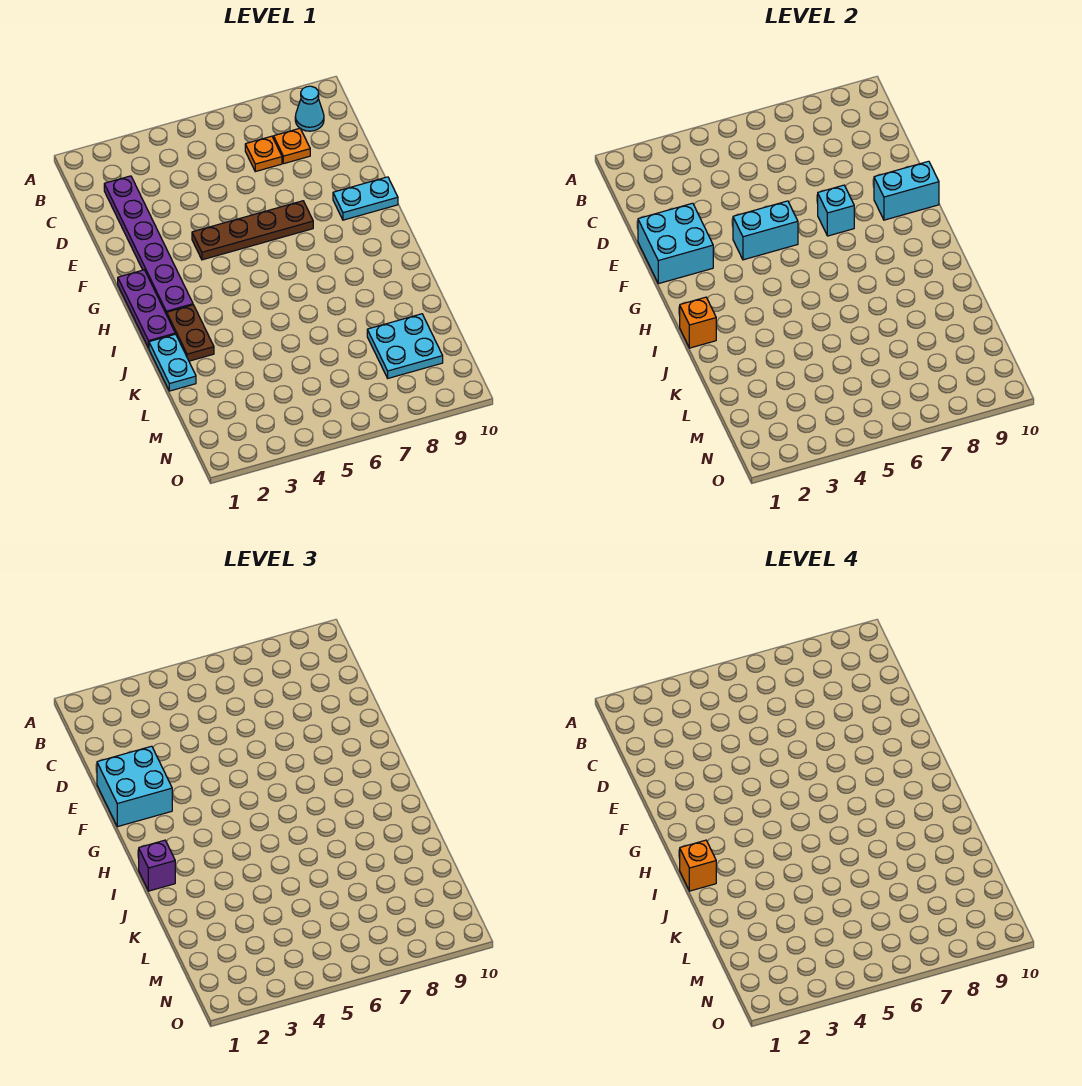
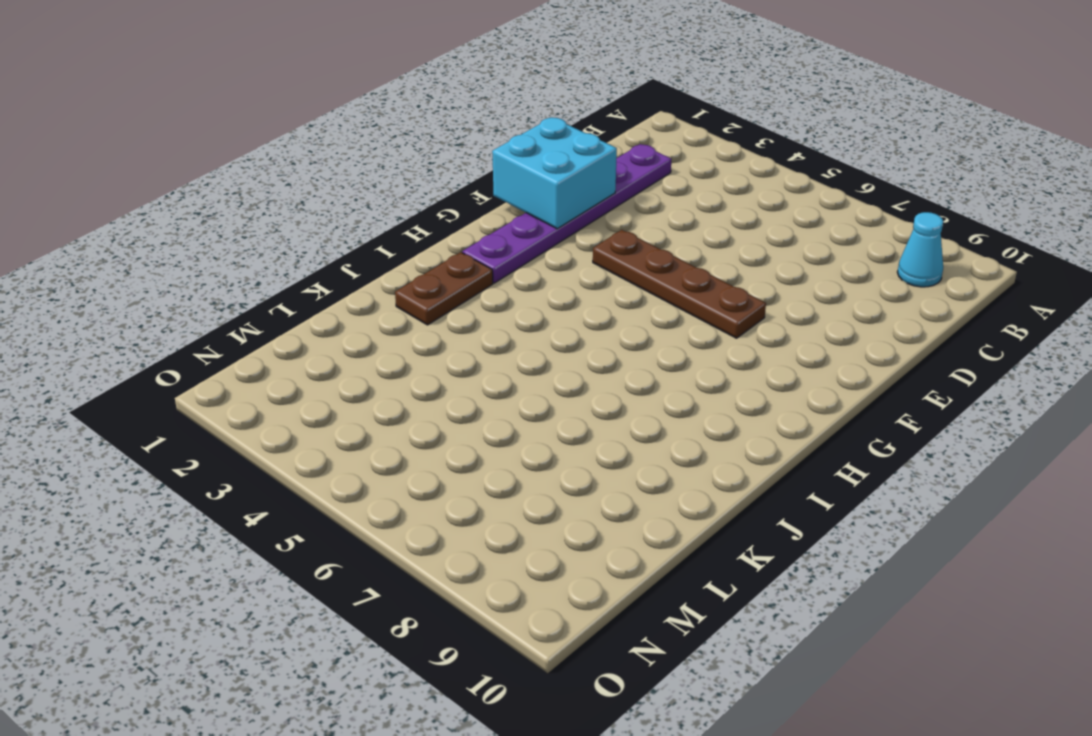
none -> orange plate C7 level 1
none -> orange plate C8 level 1
none -> cyan plate F9:F10 level 1

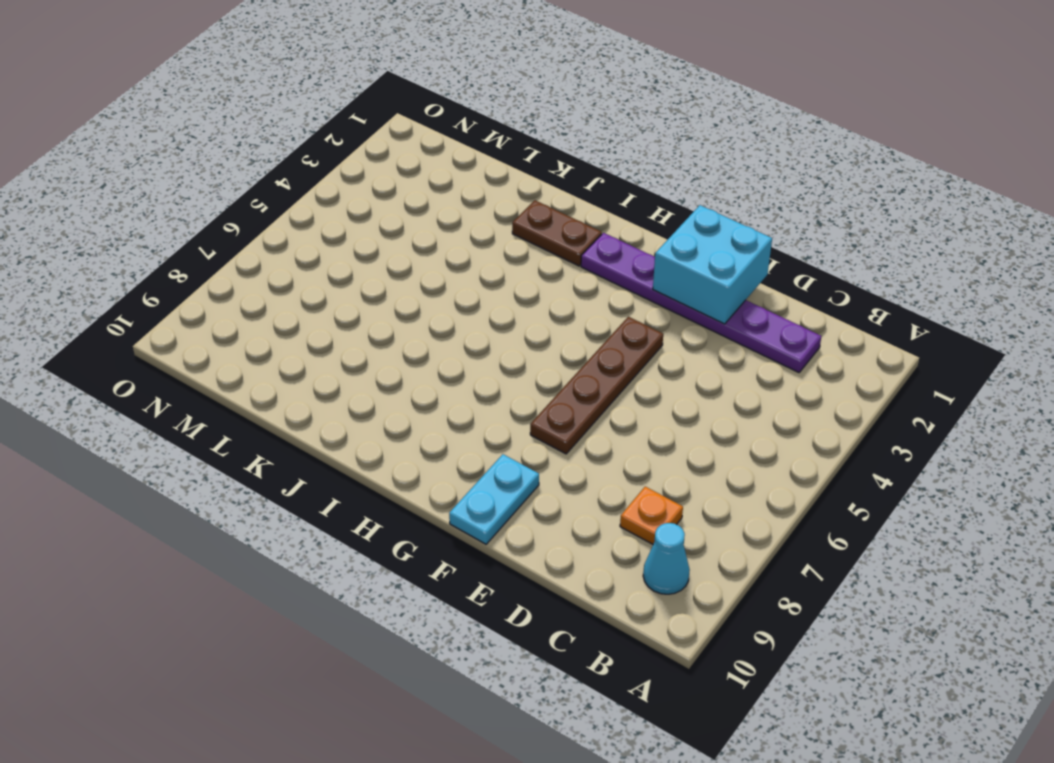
none -> orange plate C7 level 1
none -> purple plate G1:I1 level 1
none -> cyan plate J1:K1 level 1

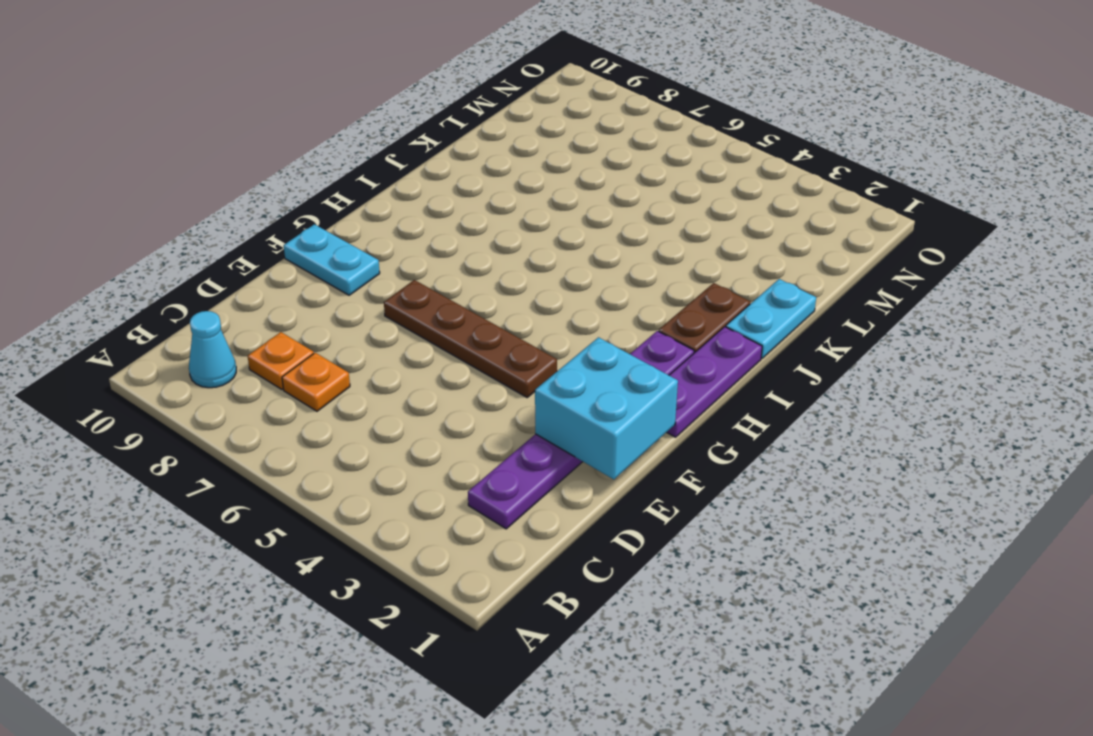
none -> cyan plate L8:M9 level 1
none -> cyan brick F4:F5 level 2
none -> cyan brick F7 level 2

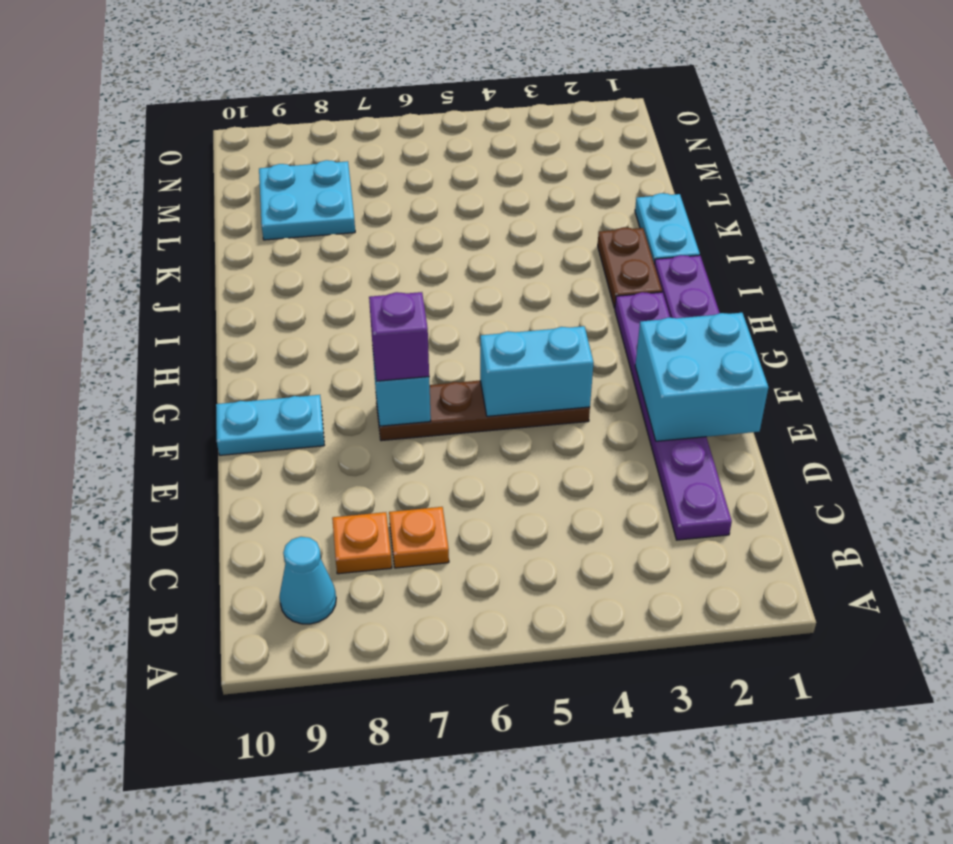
purple brick F7 level 3 -> purple brick I1 level 3
none -> cyan brick F9:F10 level 2
none -> orange brick I1 level 2
none -> cyan brick E1:F2 level 3

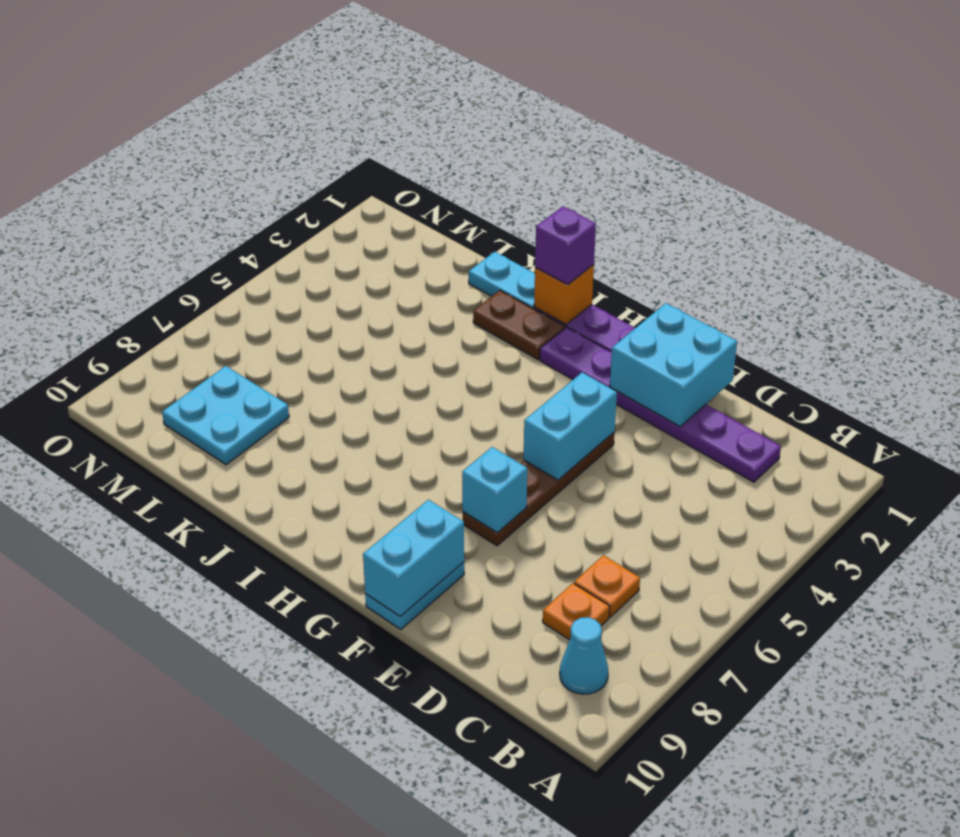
none -> cyan brick E1:F2 level 3
none -> orange brick I1 level 4

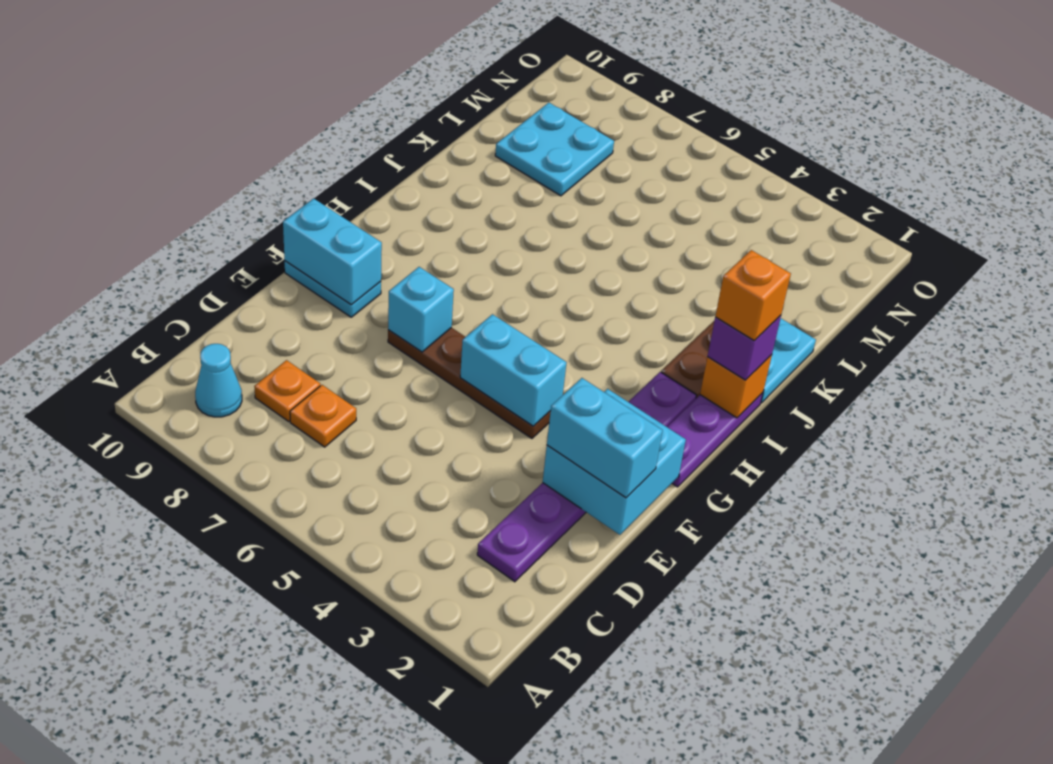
cyan brick E1:E2 level 3 -> cyan brick E1:F2 level 3

